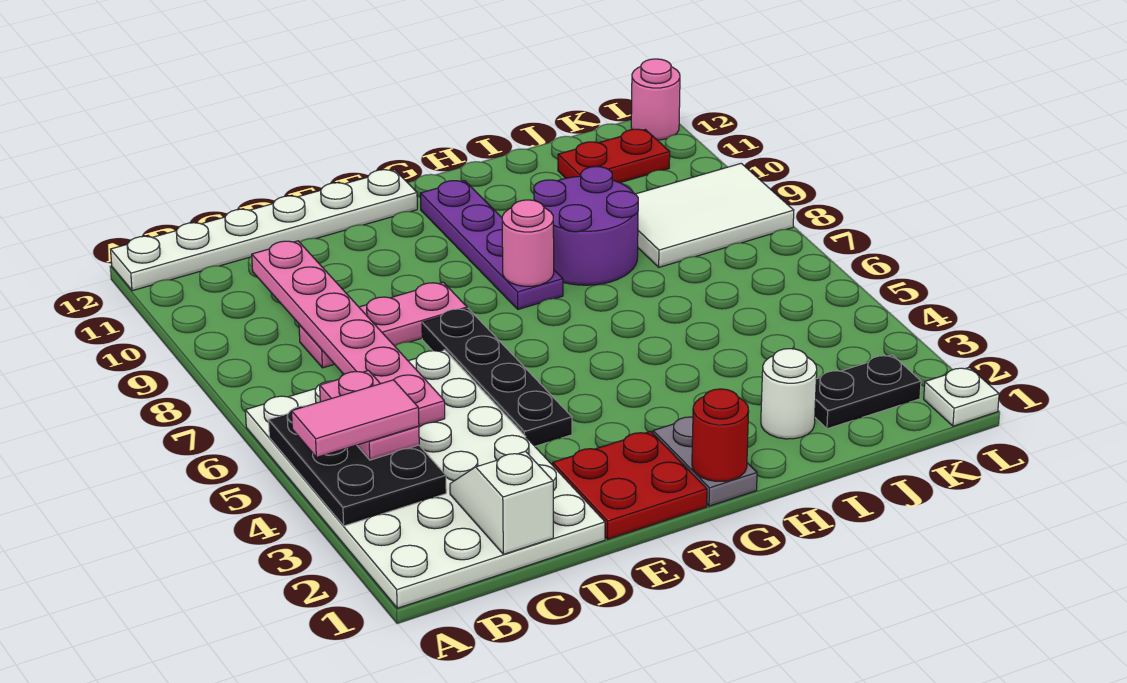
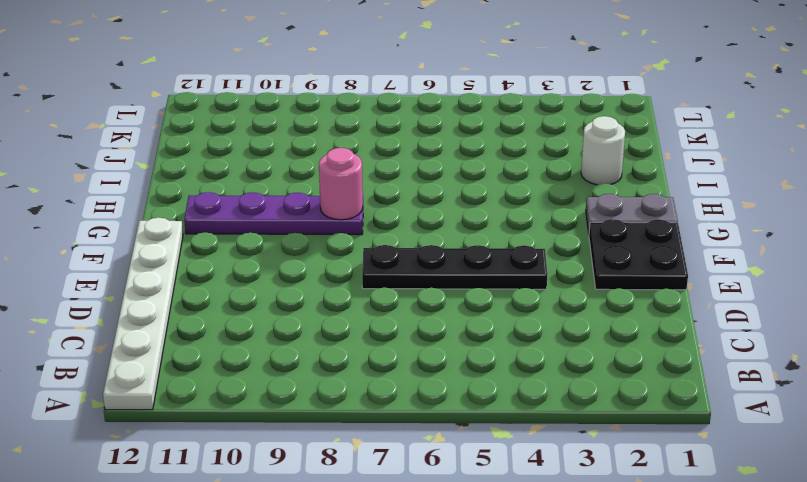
black plate E1:F2 level 1 -> red plate E1:F2 level 1
none -> white plate A1:D6 level 1
none -> pink plate C8:E8 level 1
none -> purple round brick H8:I9 level 1

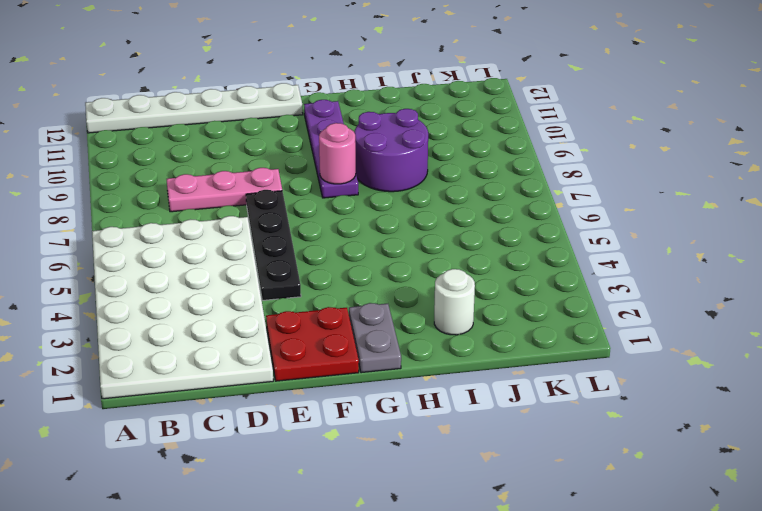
none -> black plate J2:K2 level 1
none -> white tile J8:L9 level 1
none -> red plate J11:K11 level 1

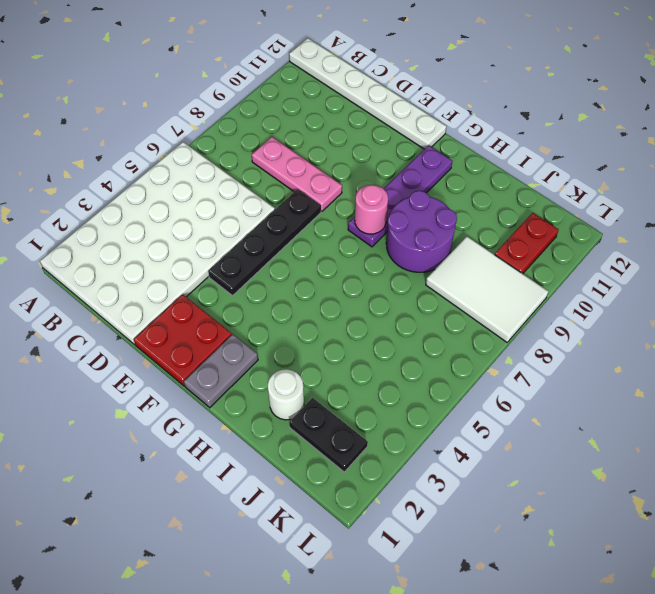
red plate K10:K11 level 1 -> red plate J11:K11 level 1
none -> white plate L1 level 1
none -> pink round brick L12 level 1
none -> black plate A3:B5 level 2

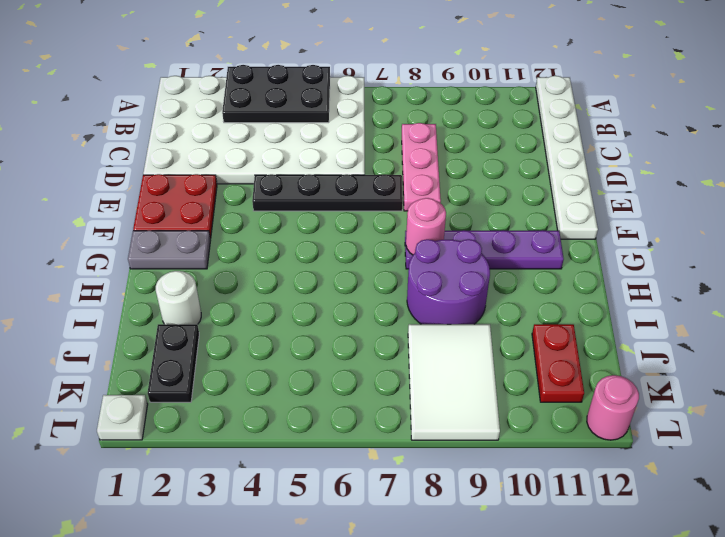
none -> white slope C1:C2 level 2 top 1
none -> pink plate C5:C10 level 2
none -> red round brick G1 level 2

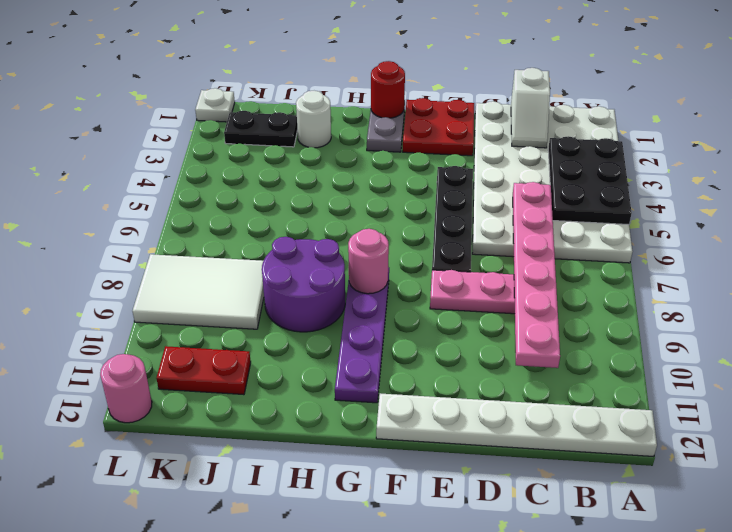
none -> pink plate B4:B5 level 3
none -> pink tile A4:B4 level 4

